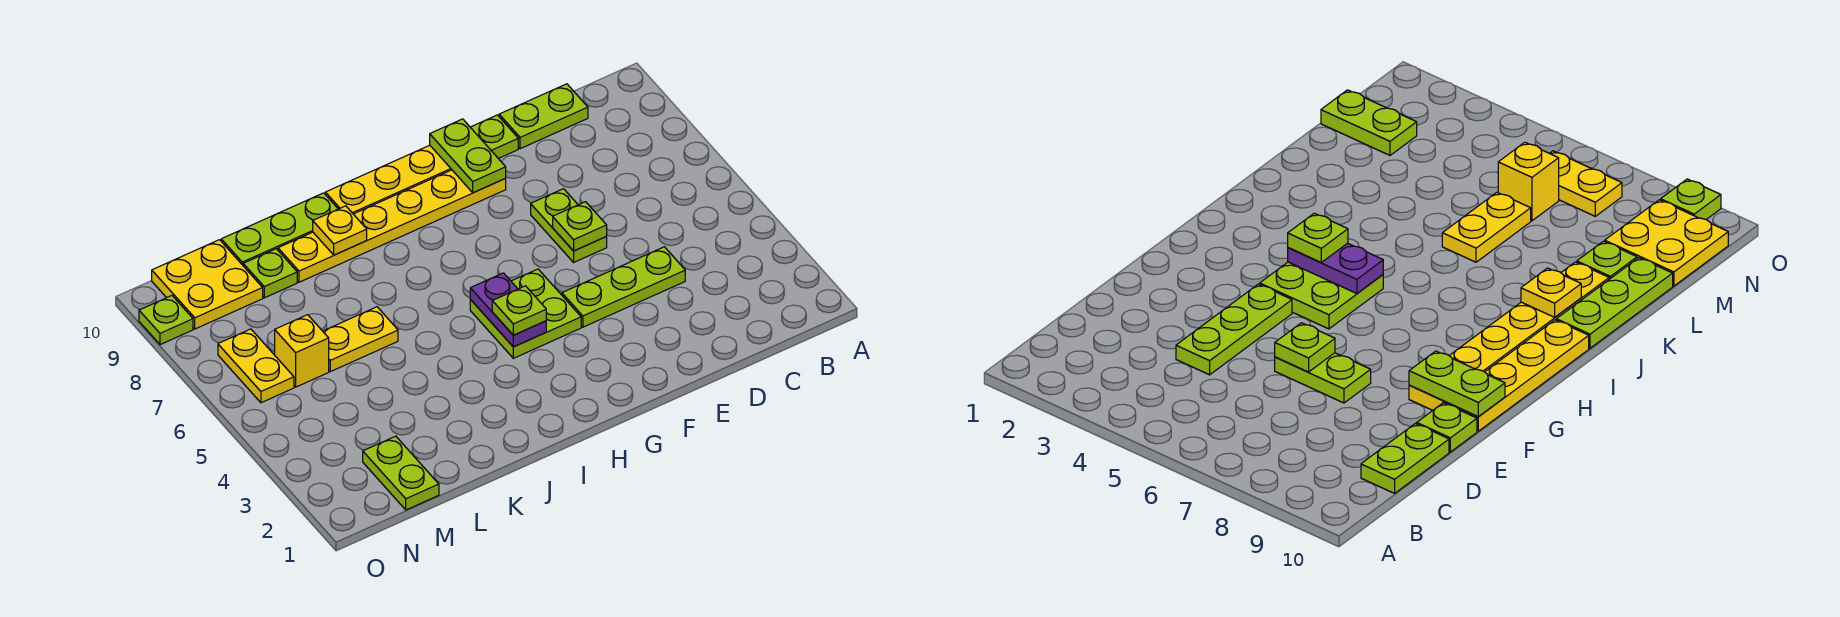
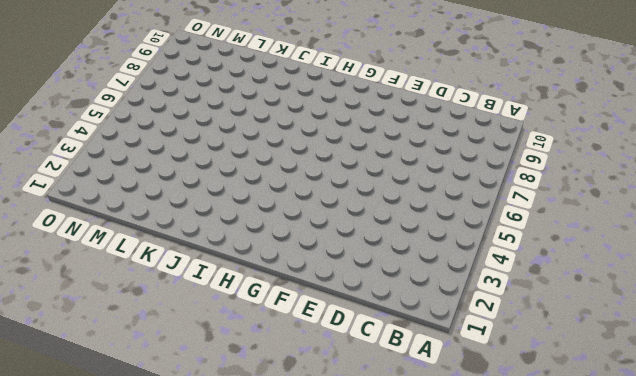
none -> lime plate C10:D10 level 1
none -> lime plate D4:F4 level 1
none -> lime plate E6:E7 level 1

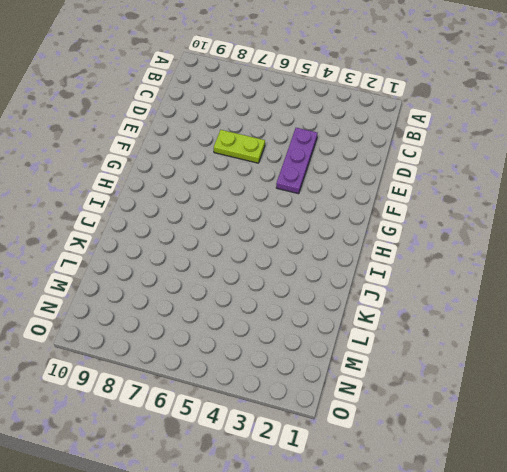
purple plate D4:F4 level 1 -> lime plate D4:F4 level 1
none -> lime plate C10:D10 level 1
none -> lime plate E10 level 1
none -> yellow plate F9:K9 level 1

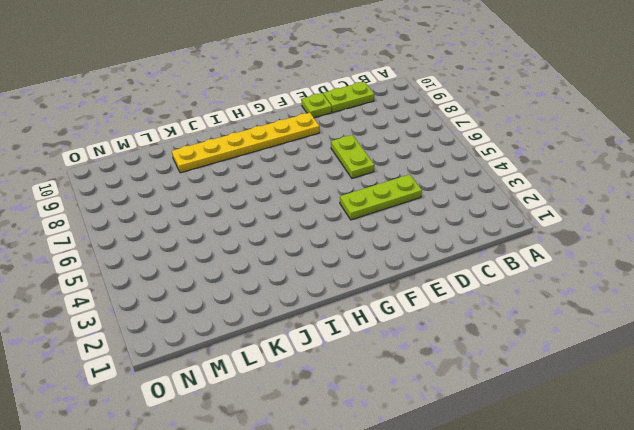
none -> yellow plate F10:I10 level 1
none -> lime plate G4:H5 level 1
none -> lime plate J10:L10 level 1

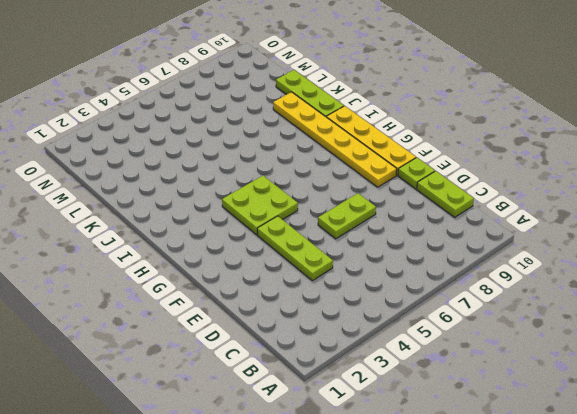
none -> yellow plate K6:L6 level 1
none -> lime plate L9 level 1
none -> lime plate M1:M2 level 1

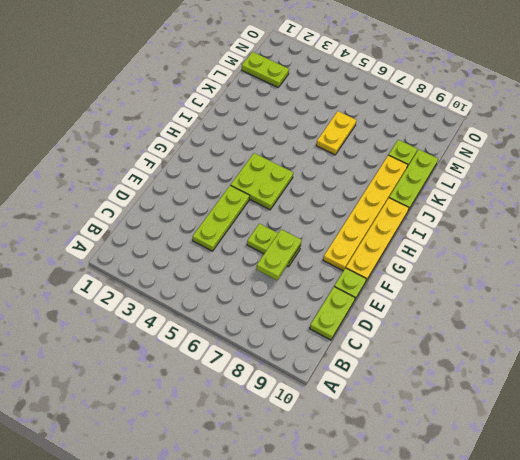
lime plate D7:E7 level 2 -> lime plate F9:F10 level 2
none -> yellow brick M6 level 1
none -> yellow plate M9:N10 level 1
none -> yellow plate N6:N7 level 1

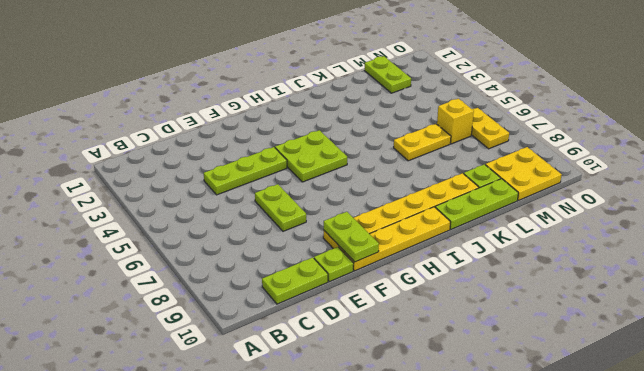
none -> lime plate O9 level 1
none -> lime plate E6 level 2
none -> purple plate H4:H5 level 2

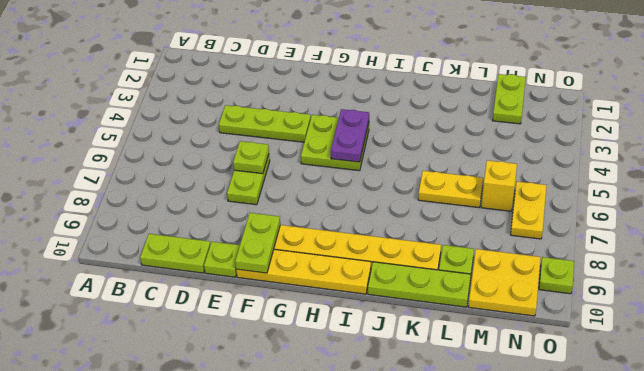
none -> yellow plate J9 level 2
none -> lime plate H4 level 3

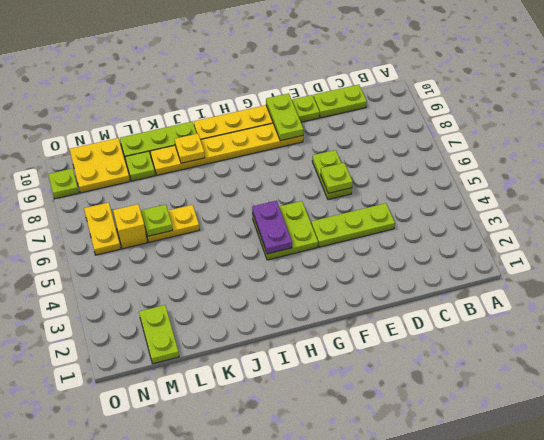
lime plate L6 level 2 -> lime plate H4 level 3

